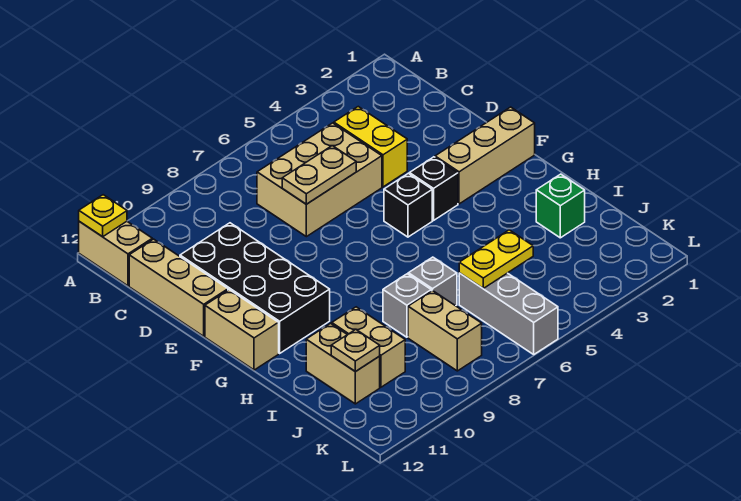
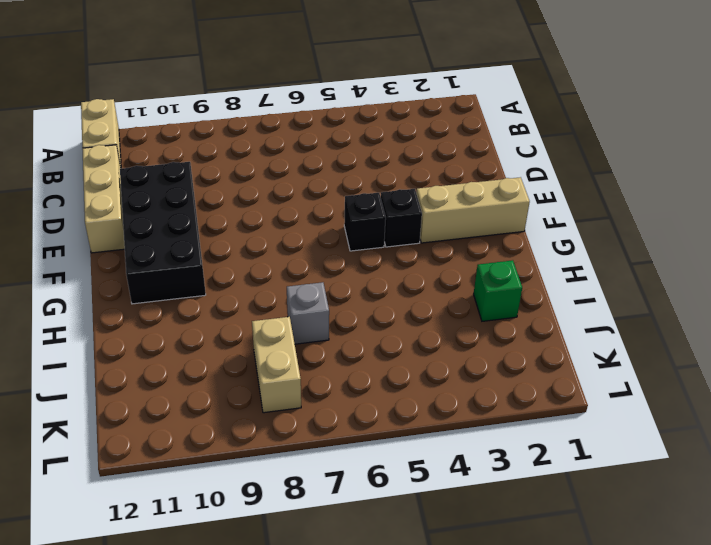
none -> yellow brick C4:D4 level 1
none -> tan brick C5:D7 level 1
none -> tan brick F12:G12 level 1

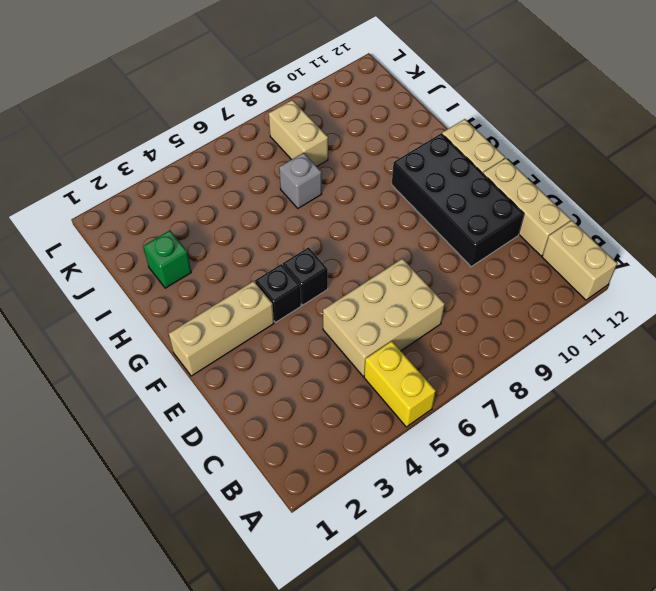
yellow brick A5:B5 level 1 -> yellow brick C4:D4 level 1
none -> grey brick I8 level 1
none -> tan brick I10:J10 level 1
none -> tan brick I11:J11 level 1

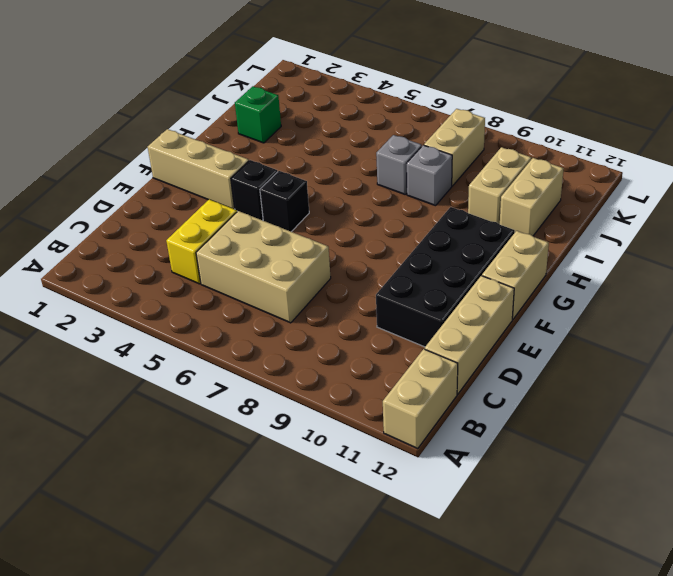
none -> grey brick J6:L6 level 1
none -> yellow plate A12 level 2
none -> tan plate D6:D7 level 2

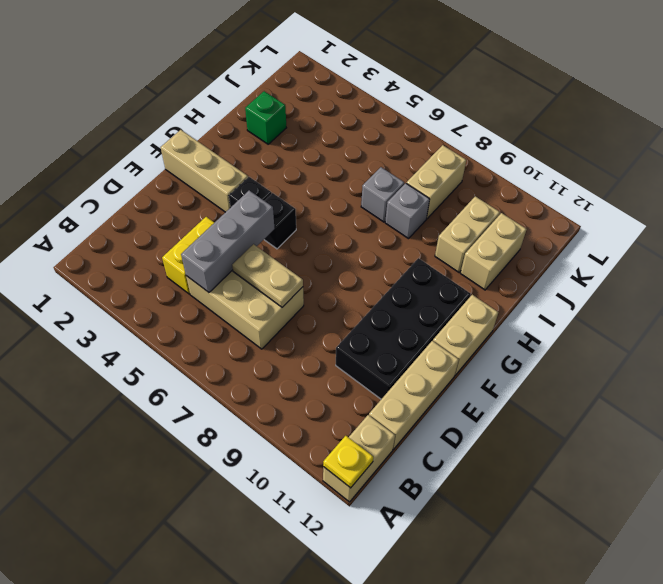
grey brick C5:E5 level 2 -> grey brick J6:L6 level 1
none -> yellow plate J5:J6 level 2
none -> tan plate J11 level 2

